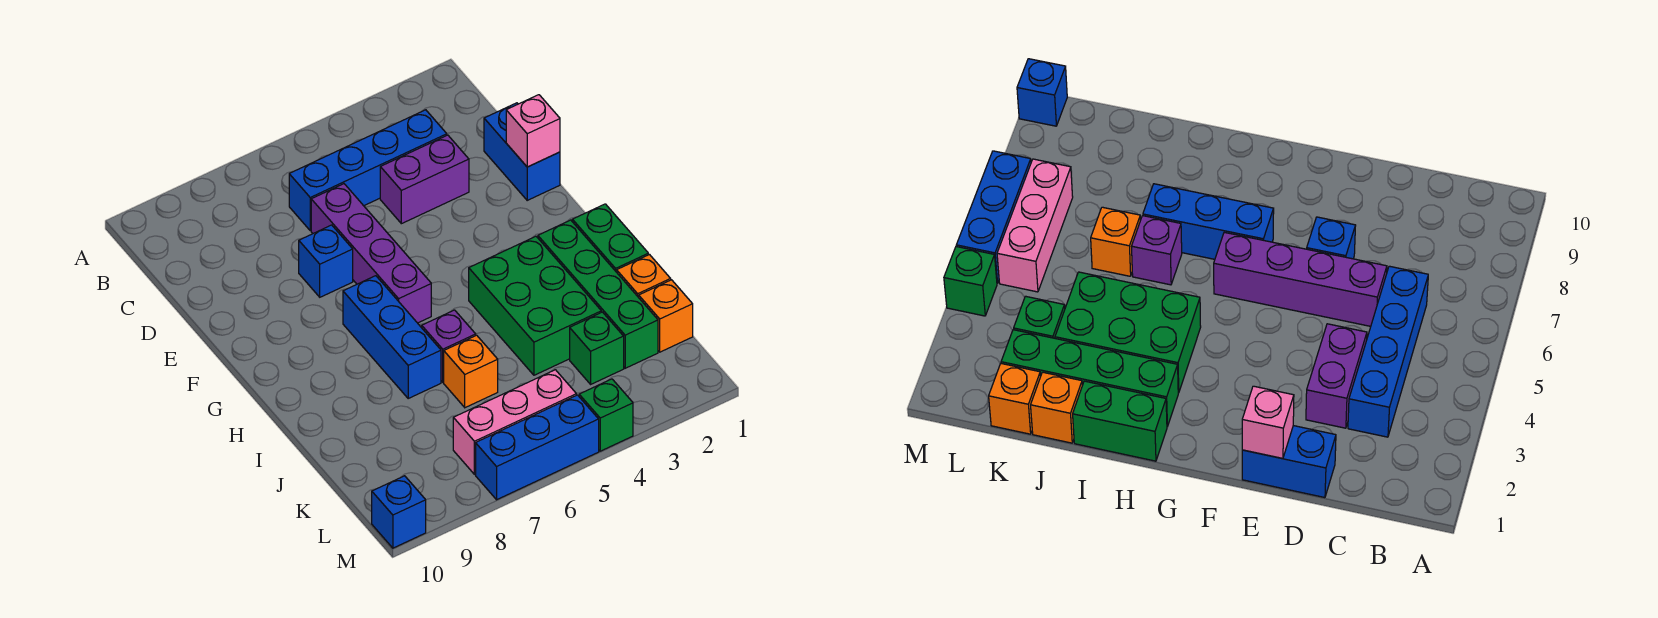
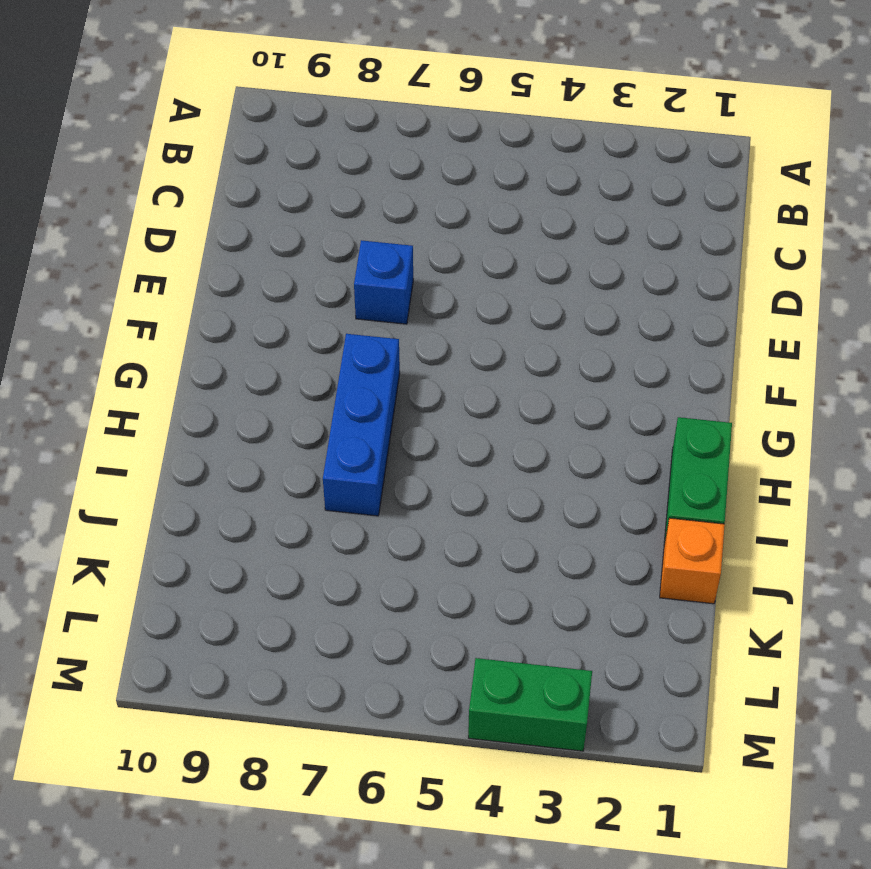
green brick M3:M4 level 1 -> green brick M4 level 1
none -> blue brick C3:C6 level 1
none -> blue brick D1:E1 level 1
none -> purple brick D3:D4 level 1

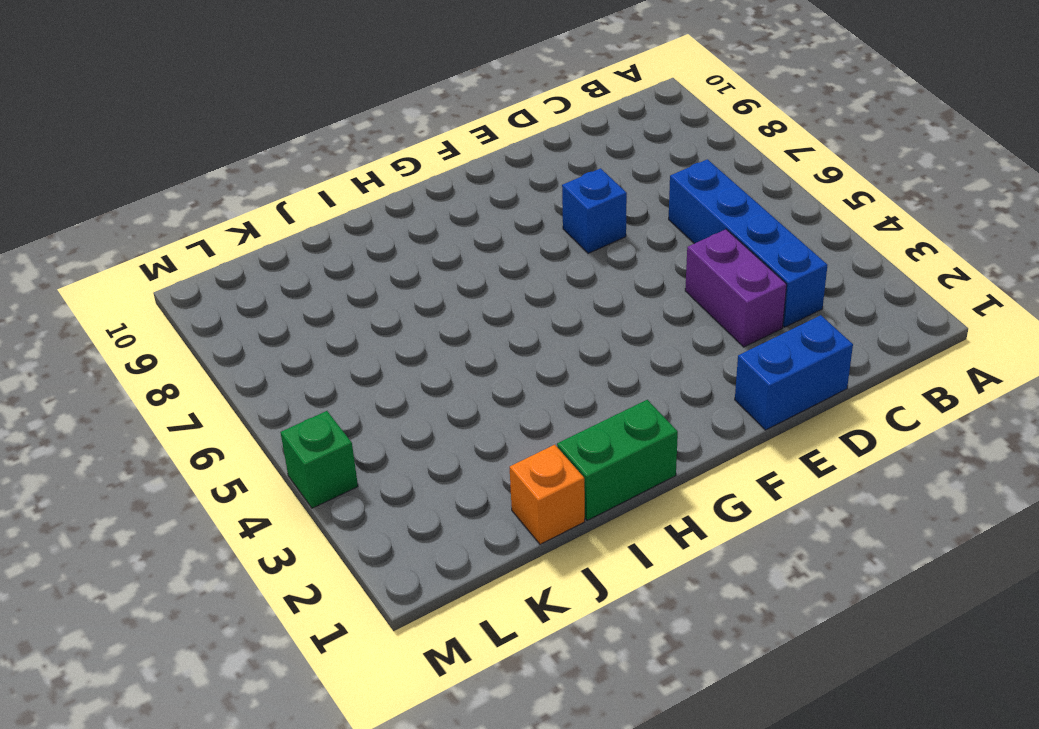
none -> purple brick D6:G6 level 1
none -> blue brick G7:I7 level 1
none -> green brick H2:K2 level 1

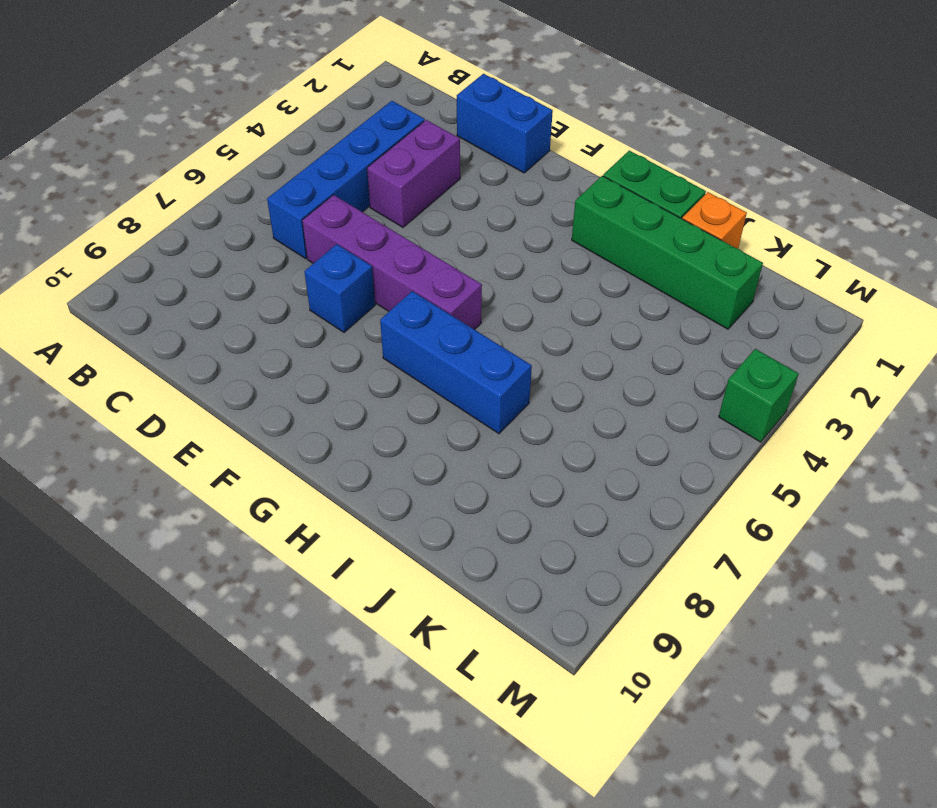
none -> green brick H3:J4 level 1
none -> purple brick I6 level 1
none -> orange brick J6 level 1

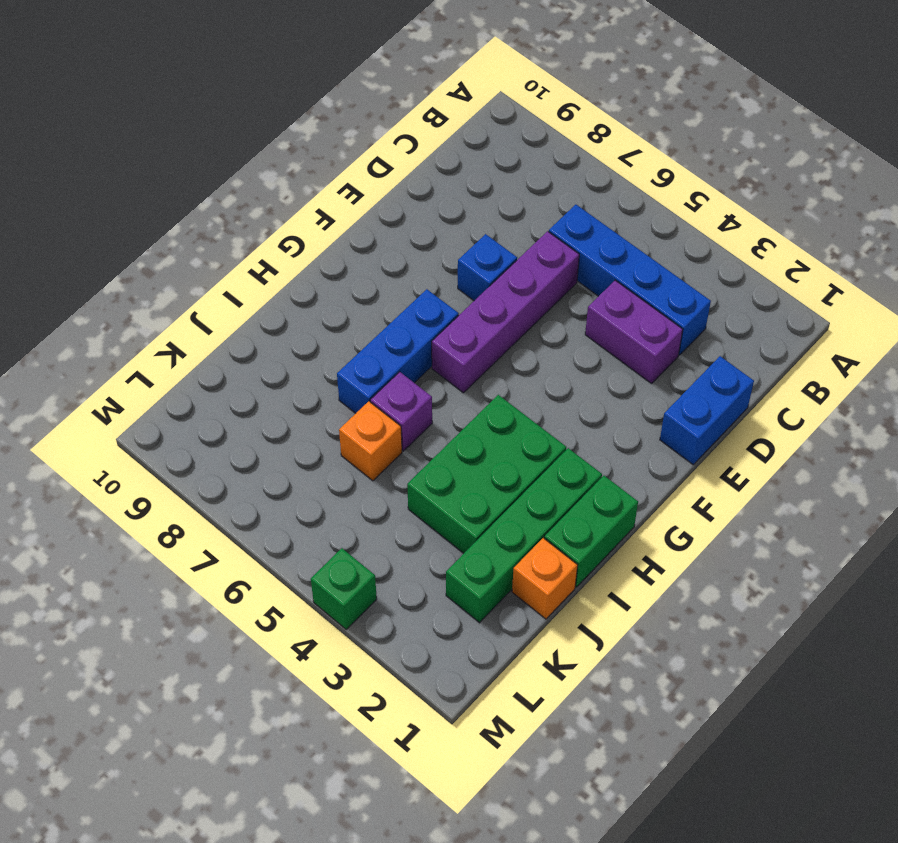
none -> orange brick K1 level 1
none -> green brick K3 level 1
none -> pink brick L5:L7 level 1

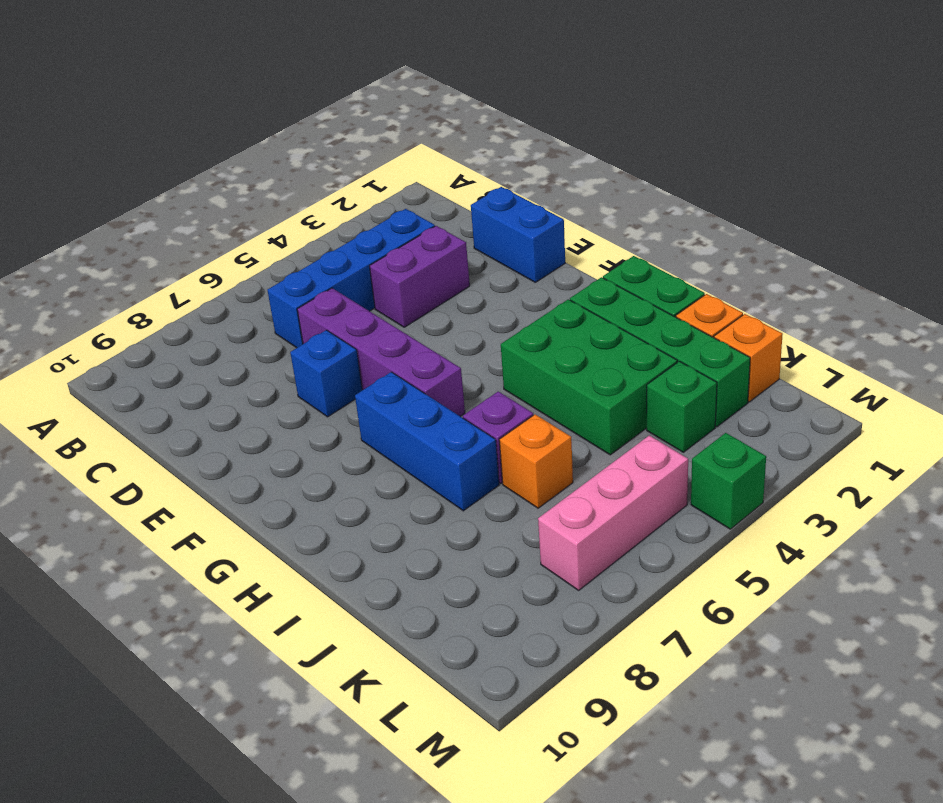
none -> blue brick M5:M7 level 1
none -> blue brick M10 level 1
none -> pink brick E1 level 2

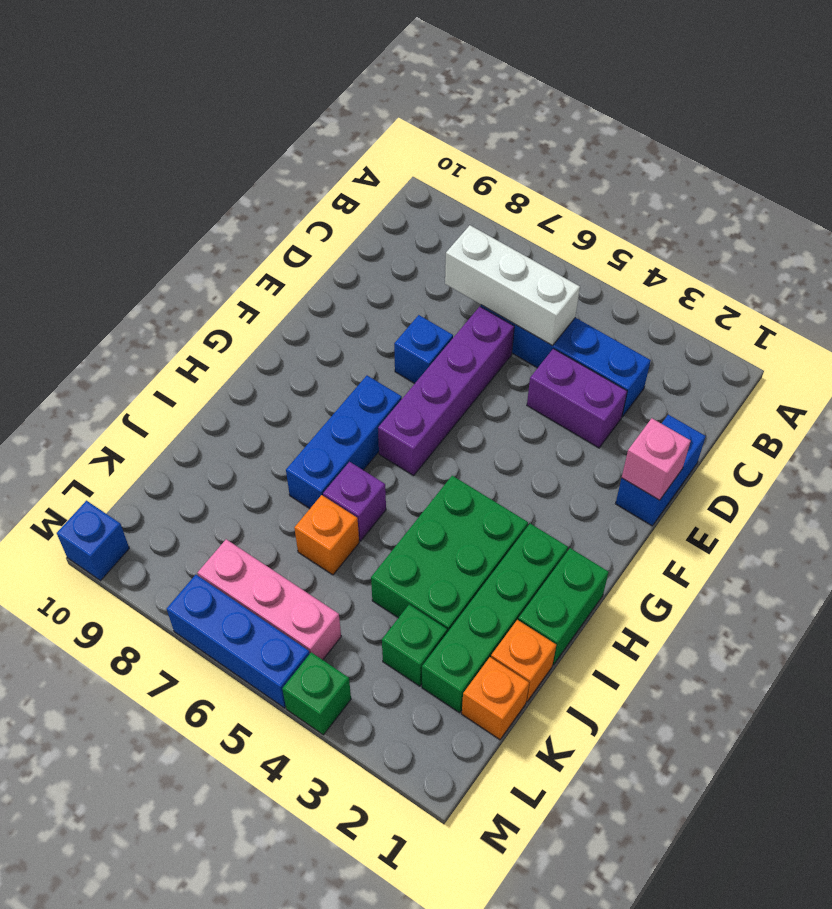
white brick C5:C7 level 2 -> none

